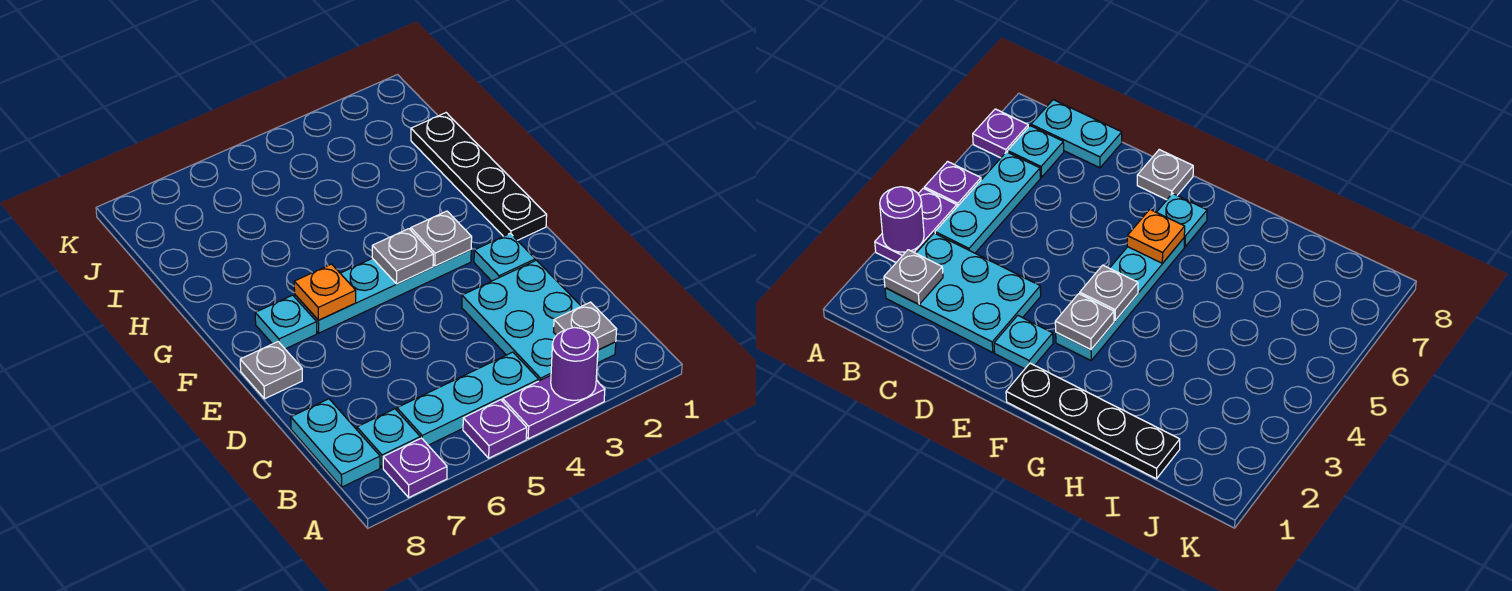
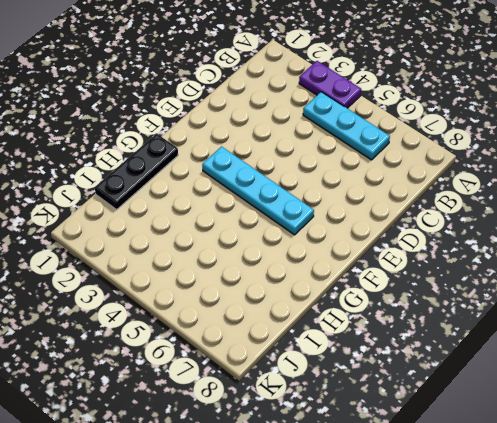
black plate G1:I1 level 1 -> black plate F1:I1 level 1
none -> purple plate A5 level 1
none -> purple plate A7 level 1
none -> cyan plate B2:D3 level 1

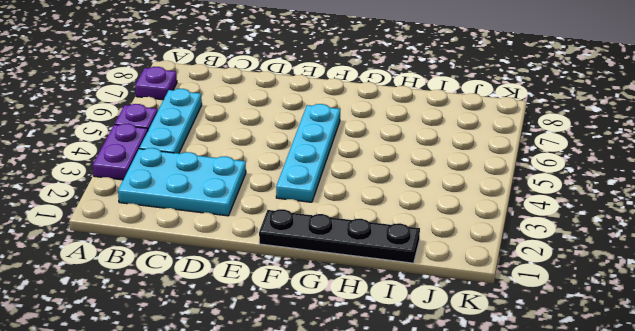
none -> cyan plate B7 level 1
none -> cyan plate B8:C8 level 1
none -> cyan plate E2 level 1

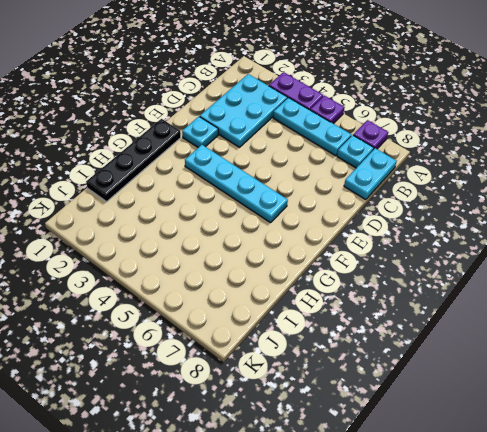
none -> grey plate E8 level 1
none -> cyan plate F7 level 1
none -> purple round brick A3 level 2

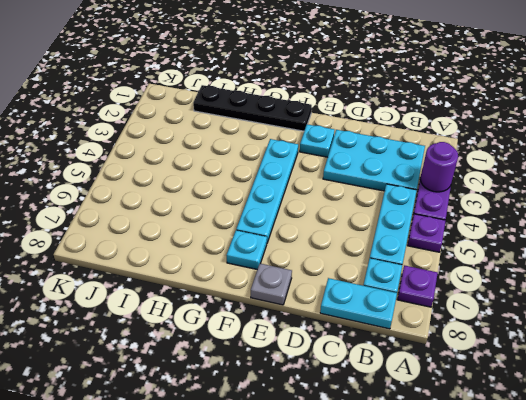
none -> grey plate B2 level 2
none -> grey plate F3 level 2
none -> grey plate F4 level 2

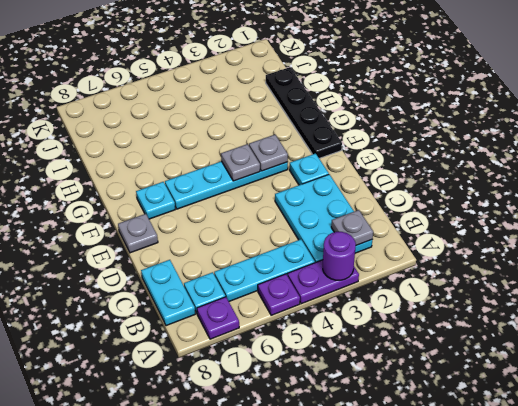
none -> orange plate F6 level 2

